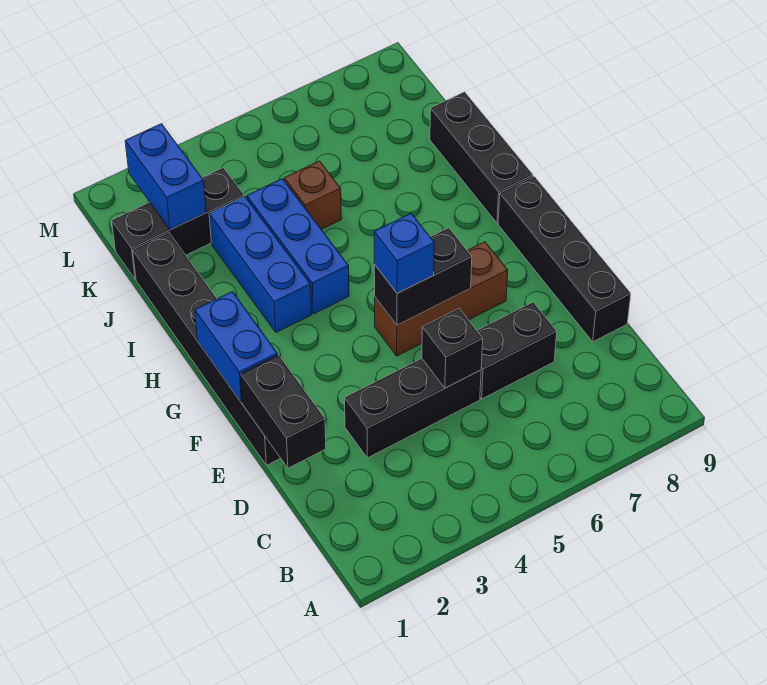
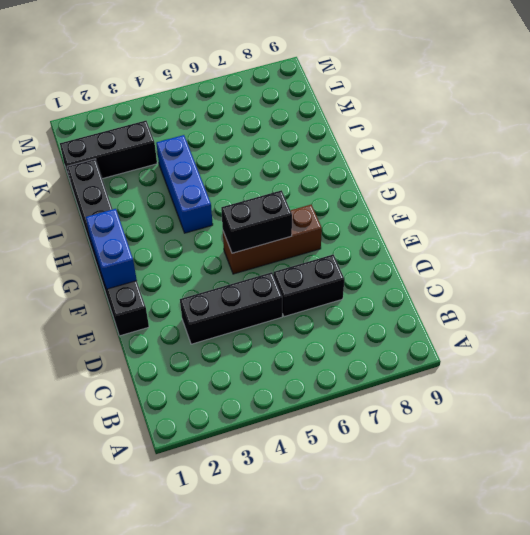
none -> black brick D9:G9 level 1
none -> blue brick H3:J3 level 1
none -> black brick H9:J9 level 1

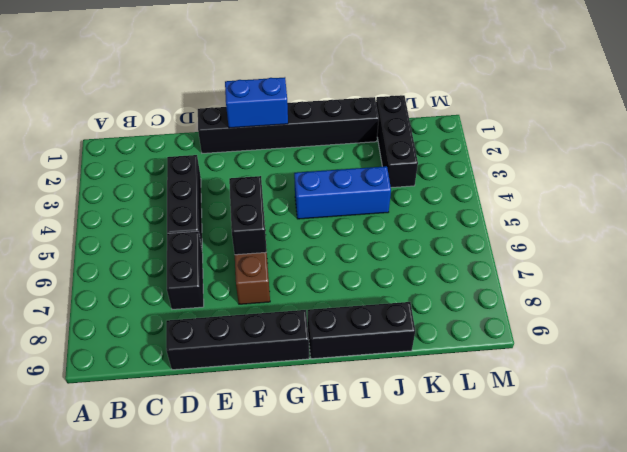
none -> blue brick H3:J3 level 1
none -> brown brick J5 level 1
none -> black brick D1:E1 level 2

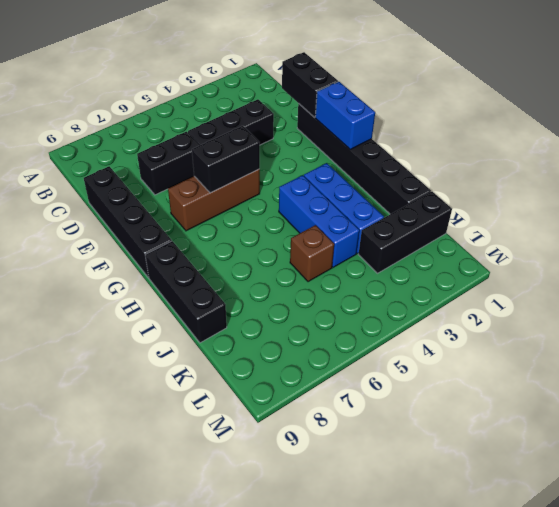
none -> black brick D5 level 2
none -> blue brick K2:L2 level 2
none -> blue brick F5 level 3

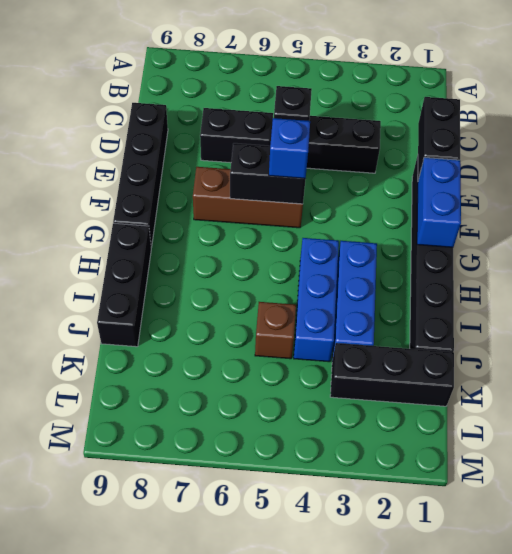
none -> blue brick K2:L2 level 2

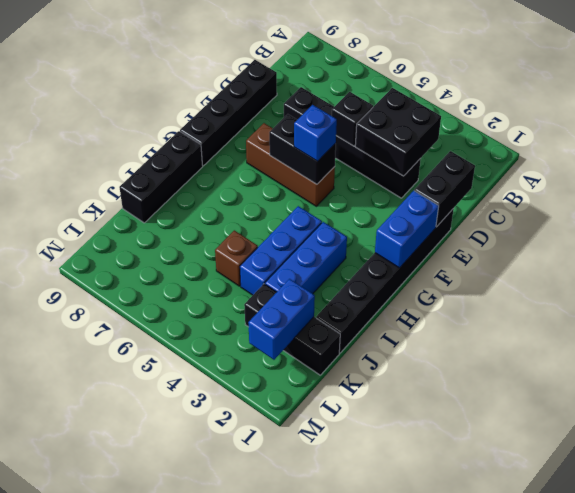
black brick C3:D4 level 2 -> none

